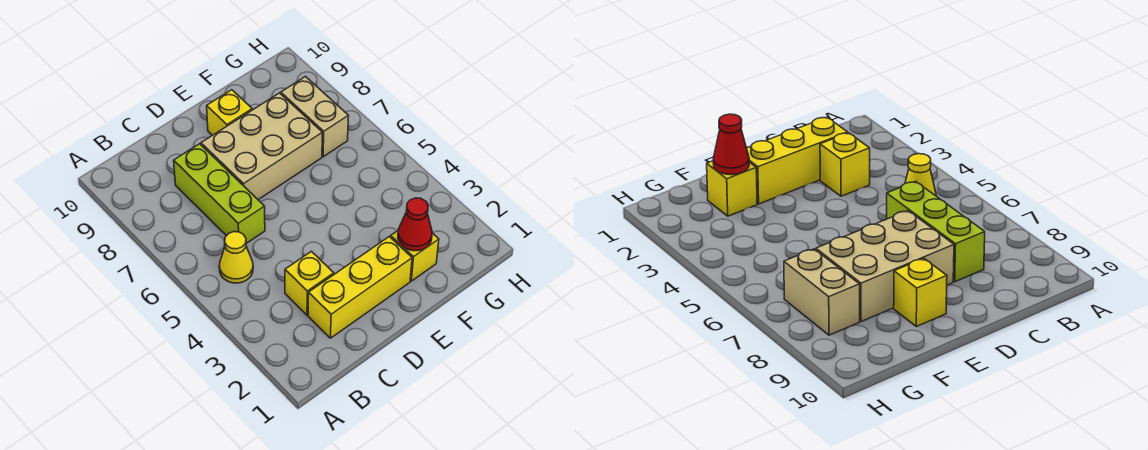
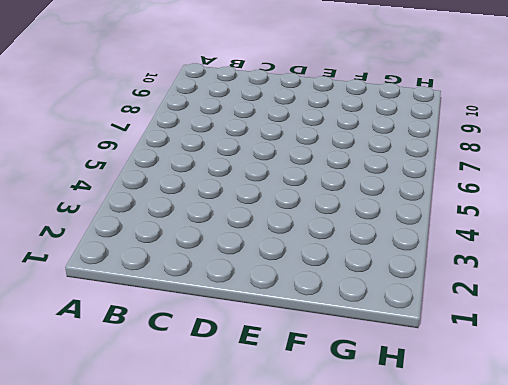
none -> yellow cone B5 level 1
none -> yellow brick C2:E2 level 1

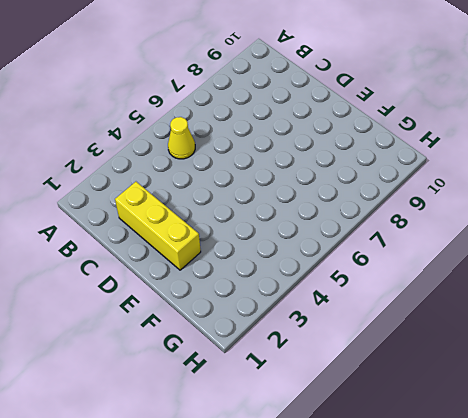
none -> yellow brick C3 level 1
none -> lime brick C6:C8 level 1

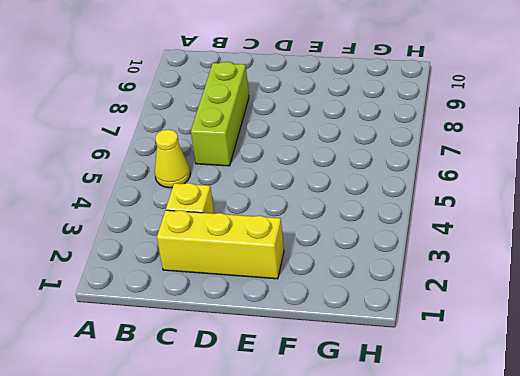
none -> tan brick D7:F8 level 1
none -> yellow brick E9 level 1

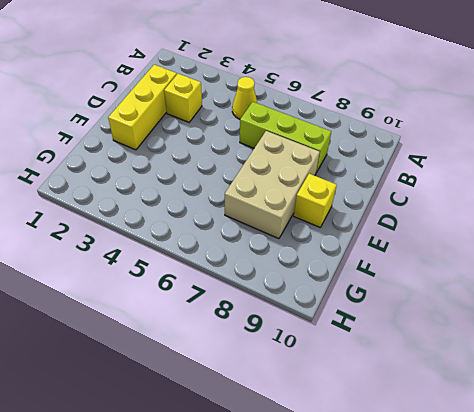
none -> yellow brick F2 level 1
none -> tan brick G7:G8 level 1

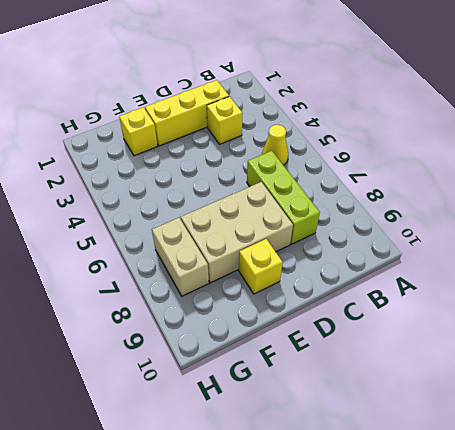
none -> red cone F2 level 2

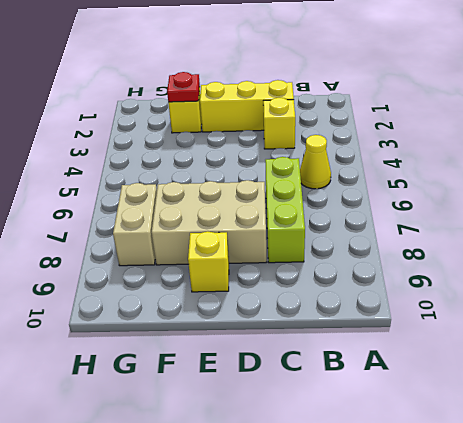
red plate F2 level 2 -> red cone F2 level 2

